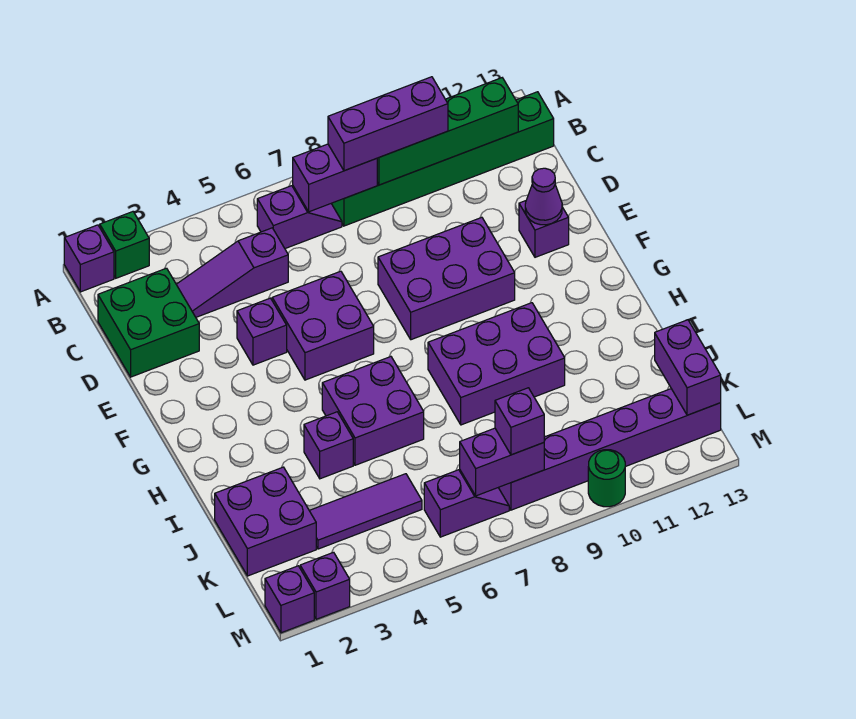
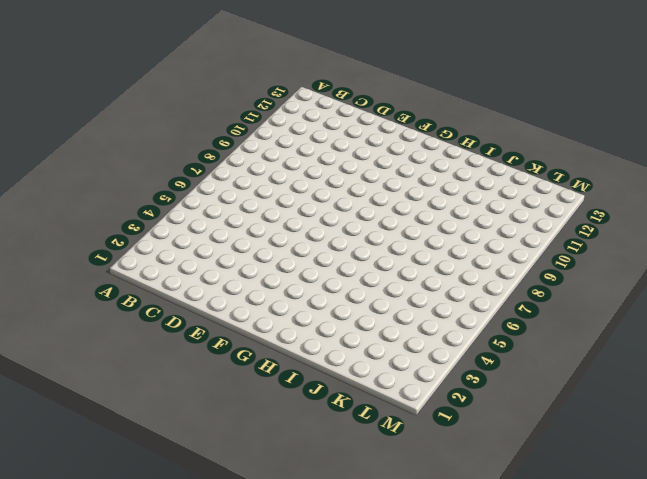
none -> purple brick A1 level 1
none -> green brick A2 level 1
none -> purple slope B6:B7 level 1 top 6

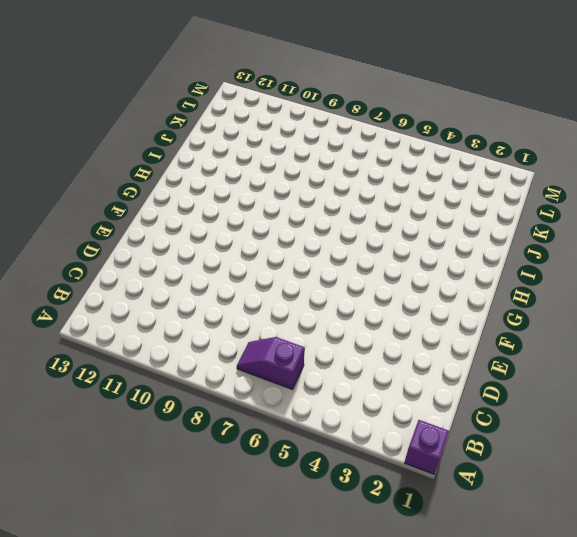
none -> green brick A2 level 1
none -> green brick B8:B13 level 1
none -> green brick C1:D2 level 1

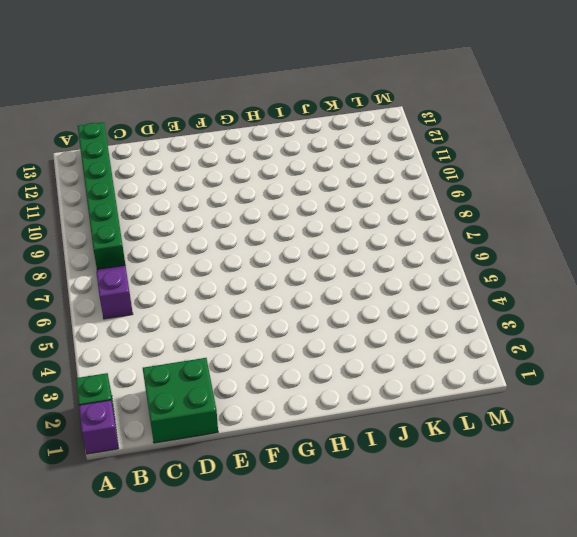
none -> purple slope C3:C5 level 1 top 5
none -> purple brick E4 level 1
none -> purple brick E5:F6 level 1

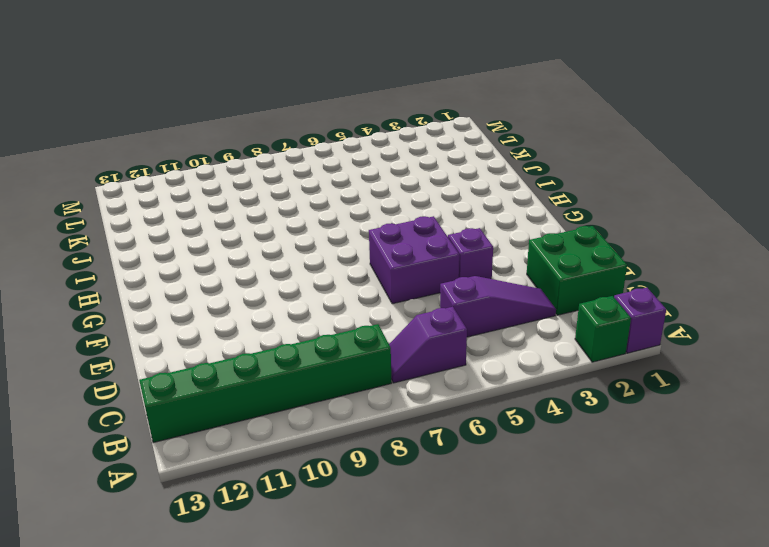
none -> purple brick E8:F10 level 1
none -> purple brick E12 level 1
none -> purple brick H5:I6 level 1

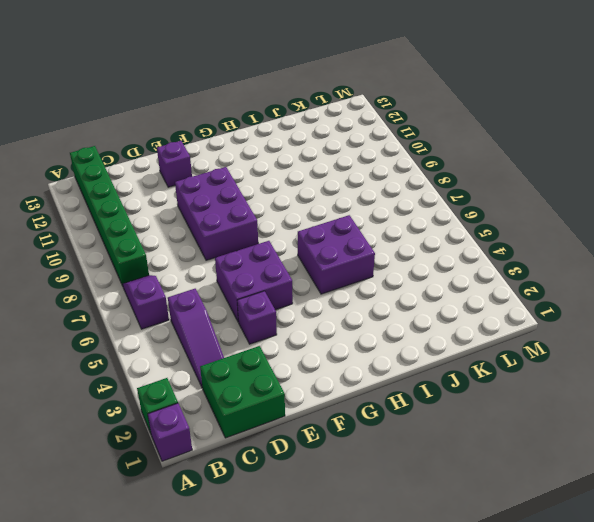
none -> purple brick H8:I10 level 1
none -> purple brick I4 level 1
none -> purple brick J1:K2 level 1

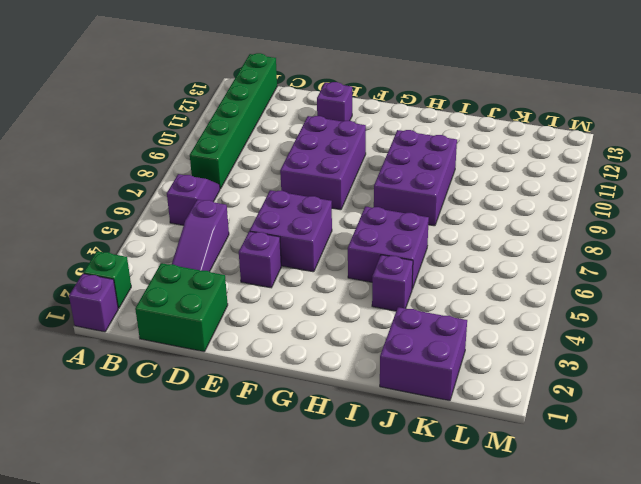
none -> purple tile K3:K5 level 1
none -> purple slope L6:L7 level 1 top 6
none -> purple brick L8:L13 level 1

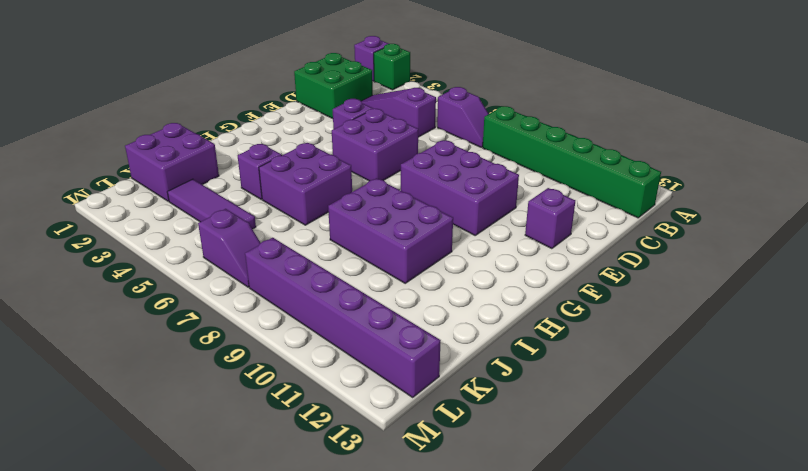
none -> purple brick M1 level 1
none -> purple brick M2 level 1
none -> green round brick M10 level 1

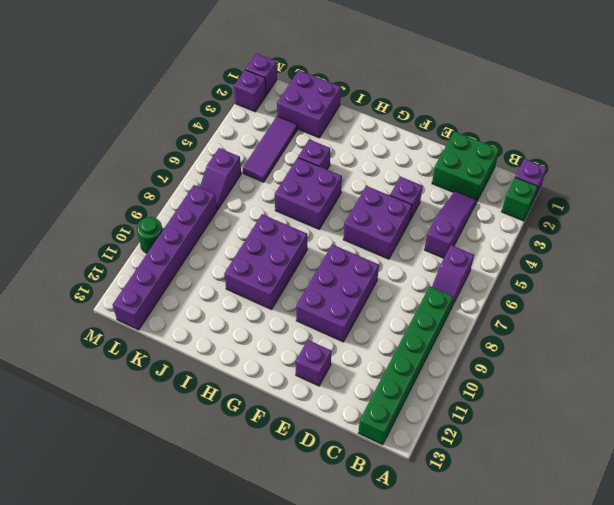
none -> purple brick B7:B8 level 2
none -> green brick B9:B12 level 2
none -> purple cone E12 level 2

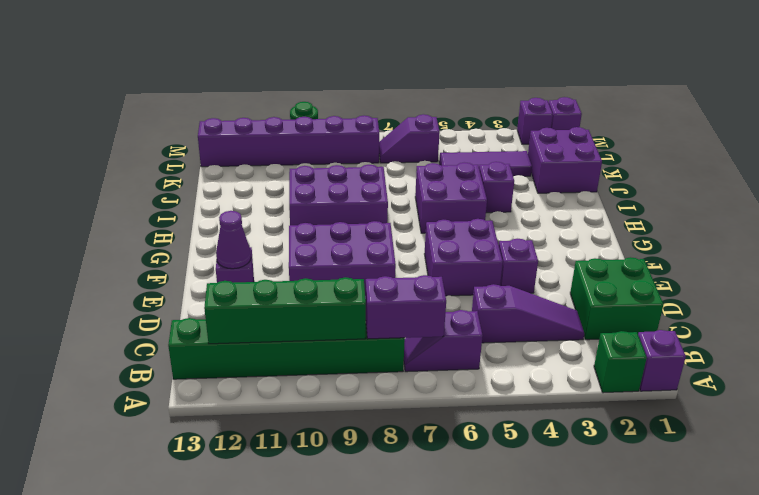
none -> purple brick K13:L13 level 2
none -> purple brick L7:L8 level 2
none -> purple brick B8:B10 level 3

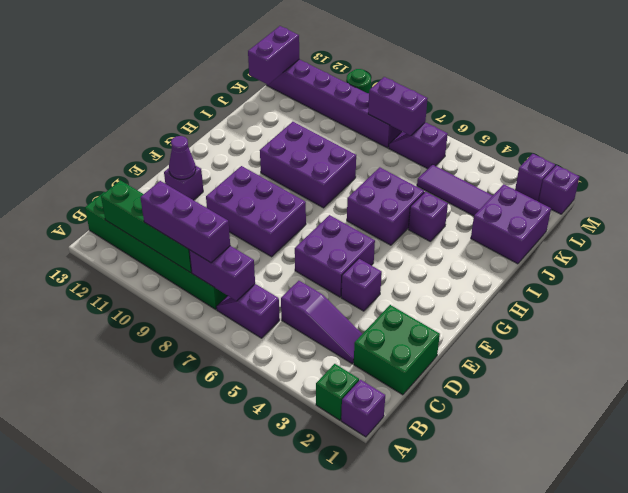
none -> purple brick L8 level 3

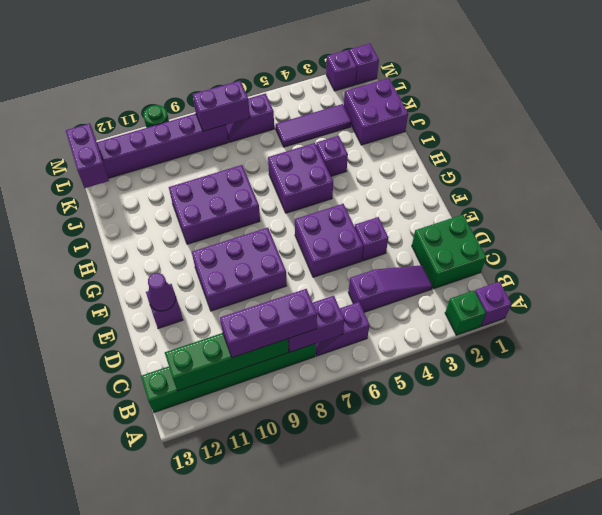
none -> purple brick L8 level 3

